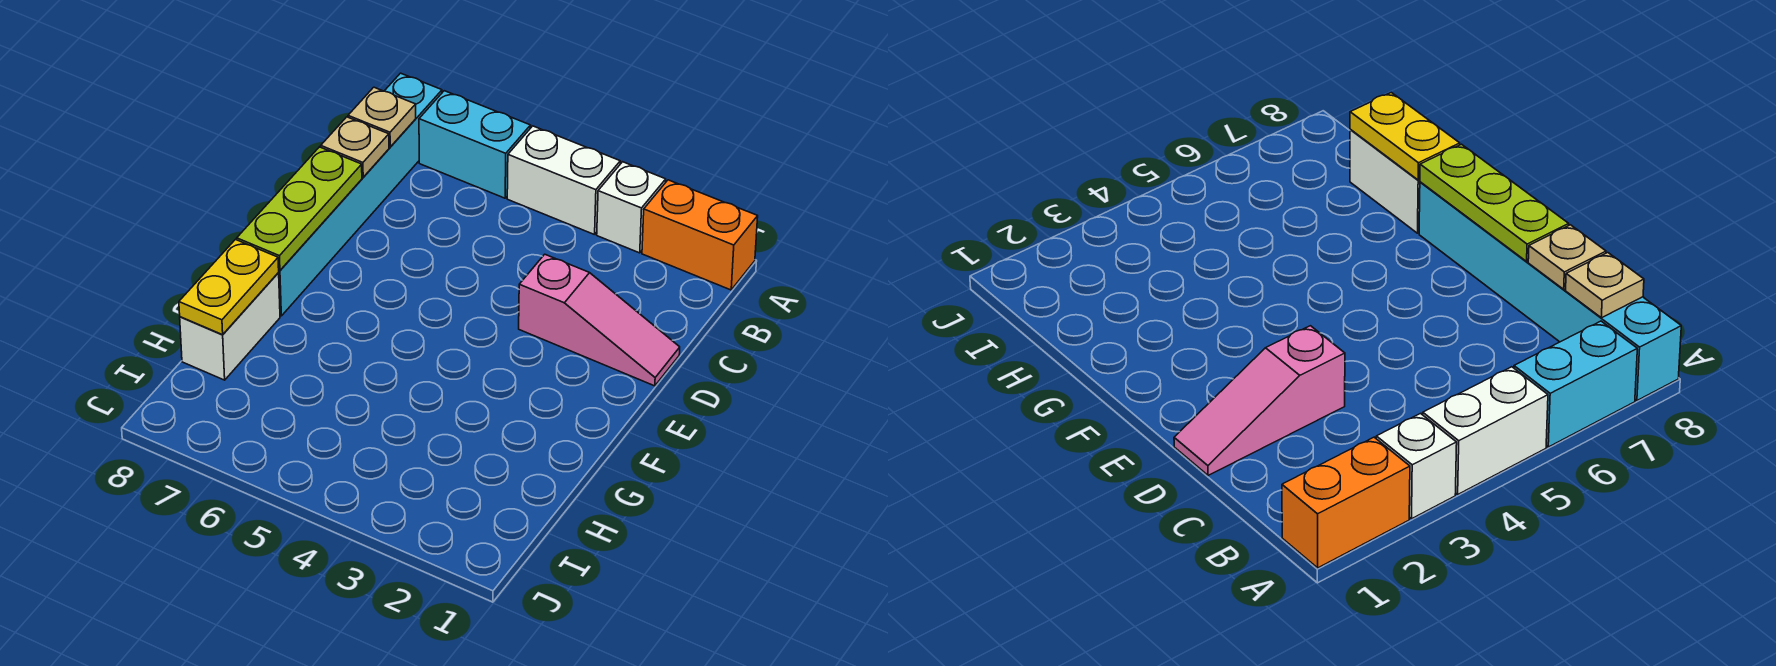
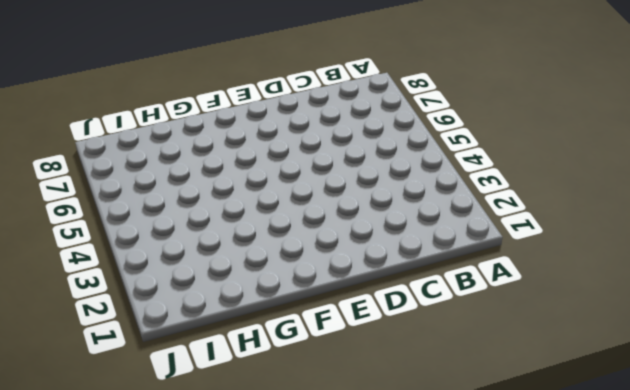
none -> orange brick A1:A2 level 1
none -> white brick A3 level 1

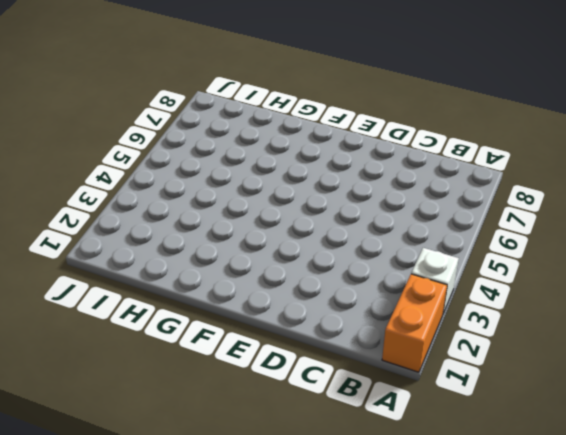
none -> white brick A4:A5 level 1
none -> cyan brick A6:A7 level 1

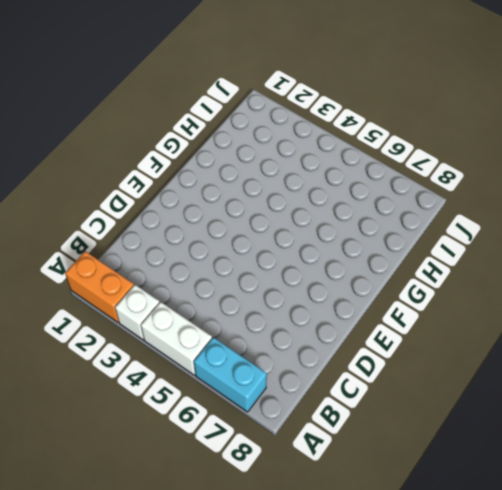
none -> cyan brick A8:F8 level 1
none -> pink slope D1:D3 level 1 top 3

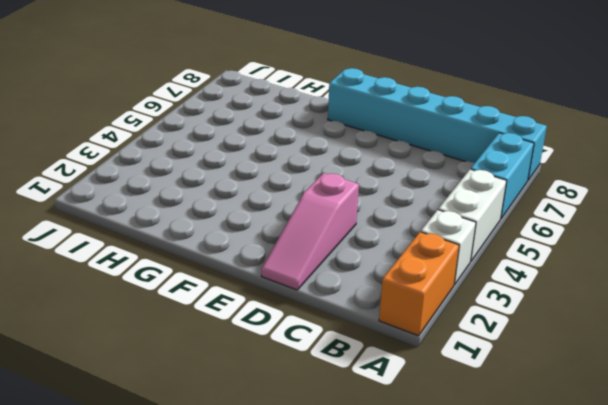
none -> white brick G8:H8 level 1
none -> tan plate B8 level 2

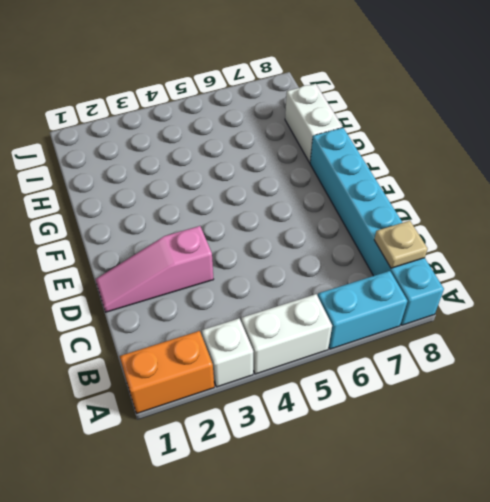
none -> tan plate C8 level 2
none -> lime plate D8:F8 level 2

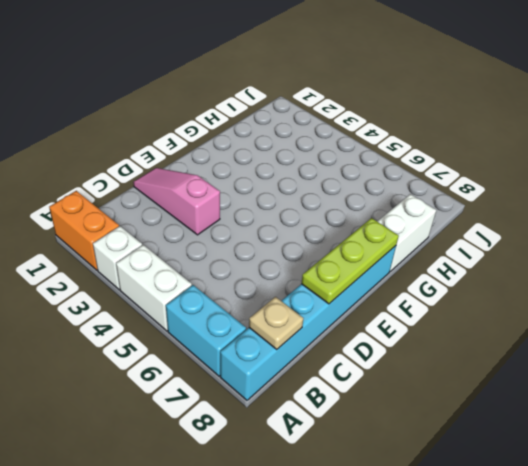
none -> tan plate C8 level 2
none -> yellow plate G8:H8 level 2

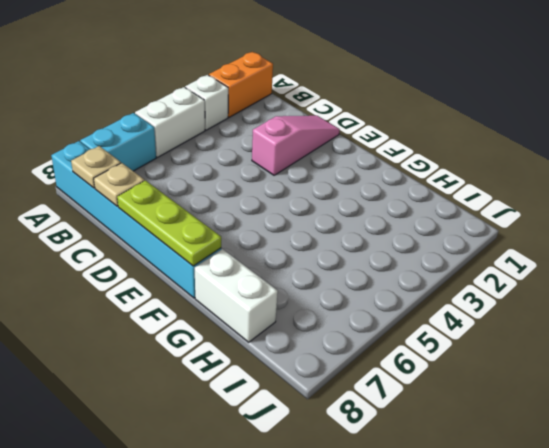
none -> yellow plate G8:H8 level 2

